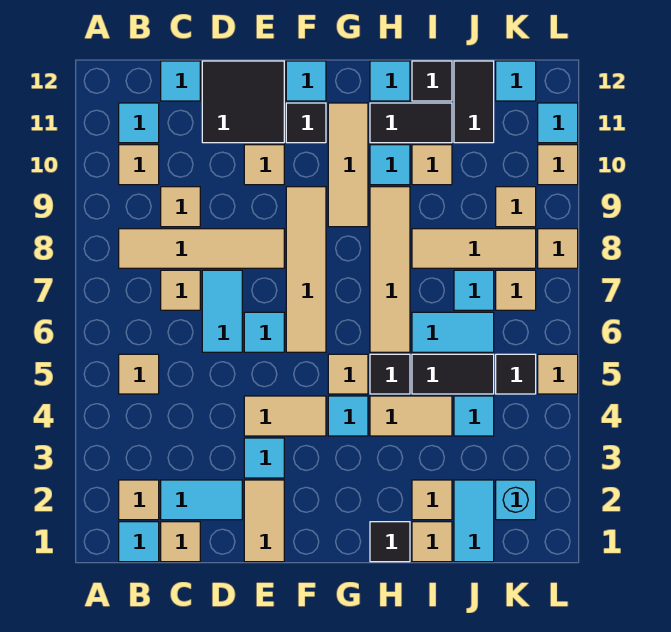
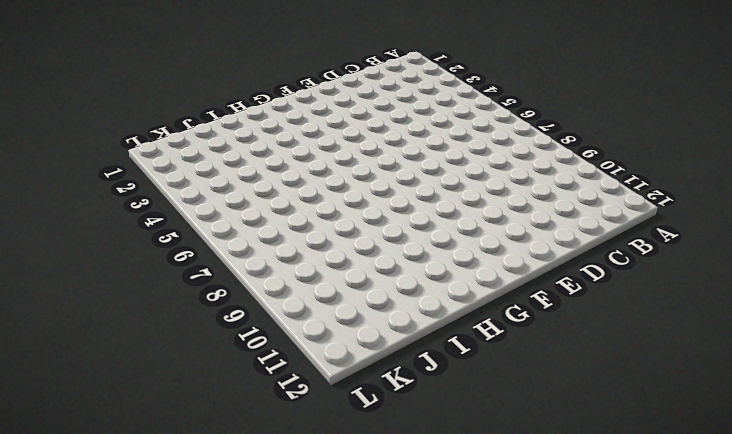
none -> cyan tile B1 level 1
none -> tan tile B2 level 1
none -> tan tile B5 level 1
none -> tan tile B8:E8 level 1

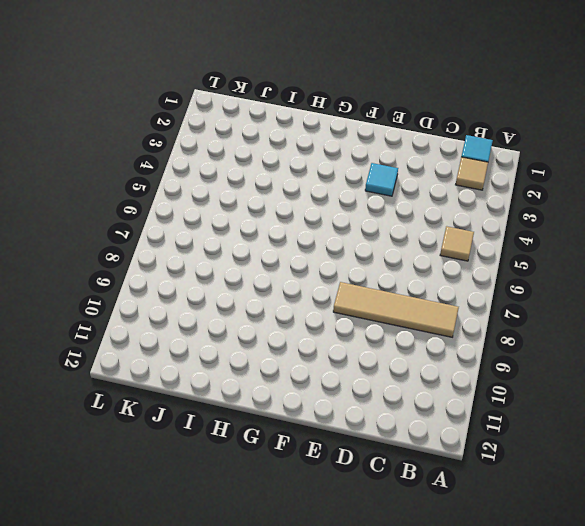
none -> tan tile B10 level 1
none -> cyan tile B11 level 1
none -> tan tile C1 level 1
none -> cyan tile C2:D2 level 1

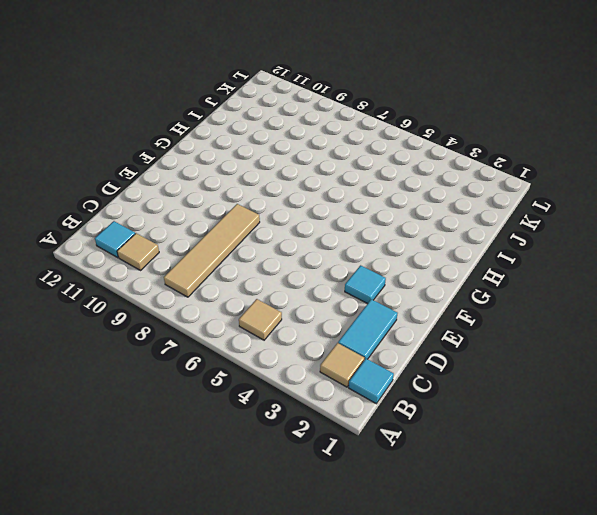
none -> tan tile C1 level 1
none -> tan tile C7 level 1
none -> tan tile C9 level 1
none -> cyan tile C12 level 1

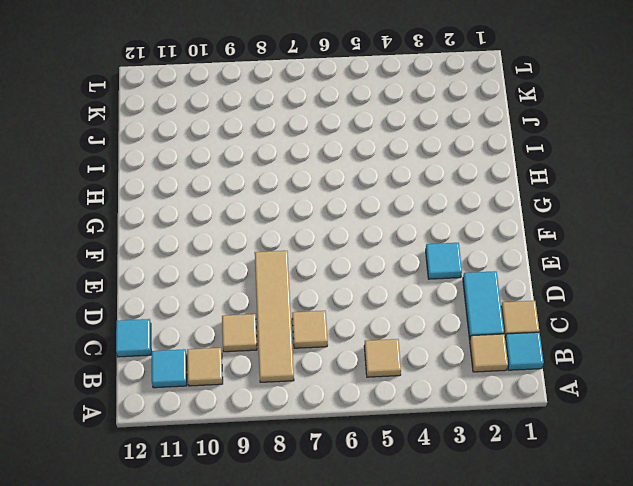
none -> cyan tile D6:D7 level 1
none -> black tile D11:E12 level 1
none -> tan tile E1:E2 level 1
none -> tan tile E4:F4 level 1

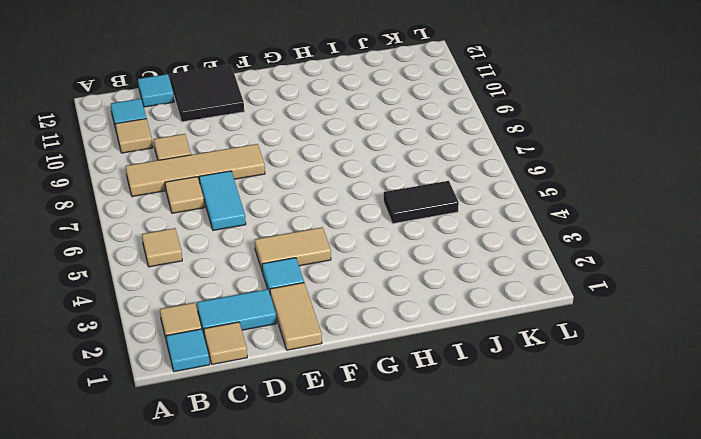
none -> cyan tile E6 level 1
none -> tan tile E10 level 1
none -> tan tile F6:F9 level 1
none -> black tile F11 level 1

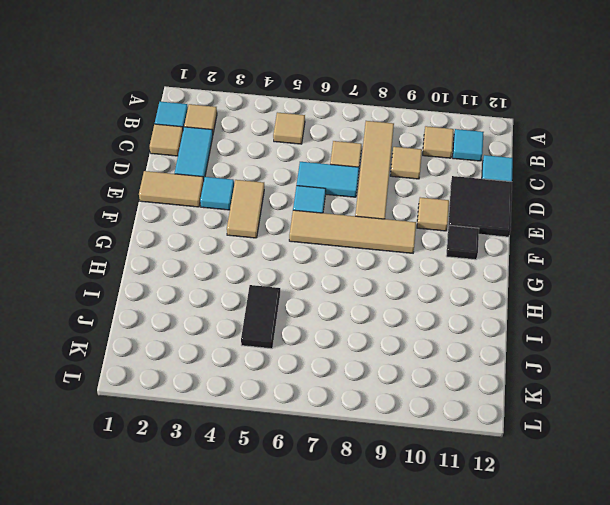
none -> cyan tile F12 level 1
none -> cyan tile G4 level 1
none -> tan tile G5 level 1
none -> tan tile G9:G11 level 1

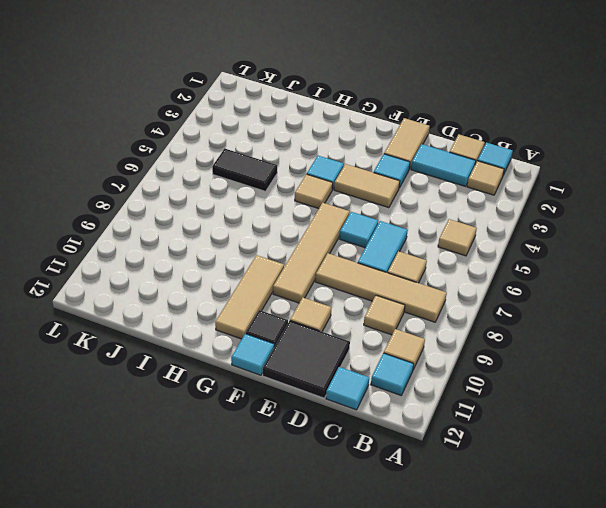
none -> black tile H1 level 1
none -> tan tile H4:I4 level 1
none -> black tile H5 level 1
none -> tan tile H6:H9 level 1

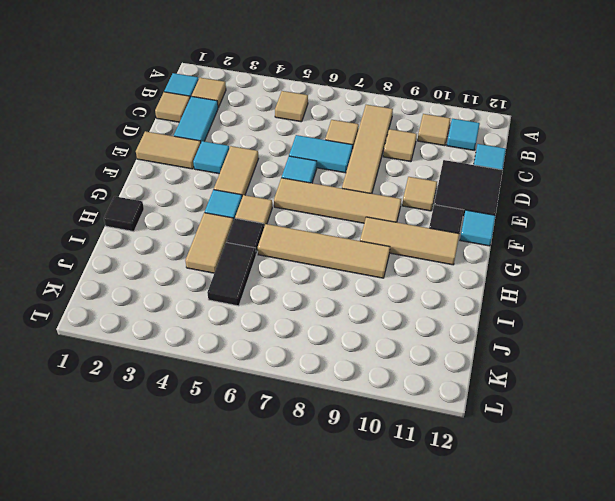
none -> cyan tile H10 level 1
none -> black tile H11:I11 level 1
none -> cyan tile H12 level 1
none -> tan tile I1 level 1

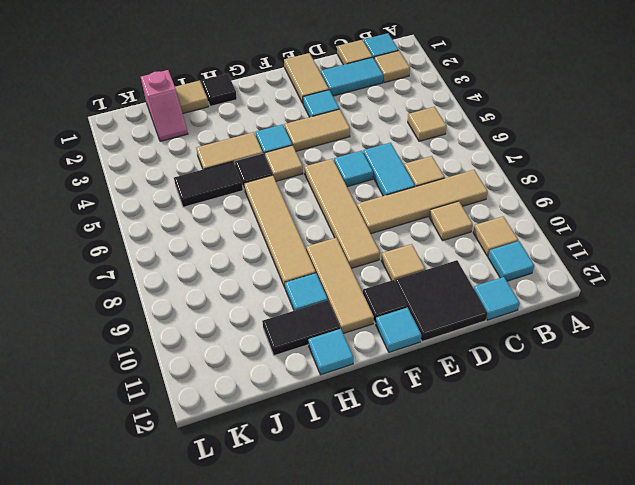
pink slope J1:J2 level 1 top 1 -> cyan tile J1:J2 level 1
none -> tan tile I2 level 1
none -> cyan tile I6:J6 level 1
none -> tan tile I8:K8 level 1
none -> tan tile I10 level 1

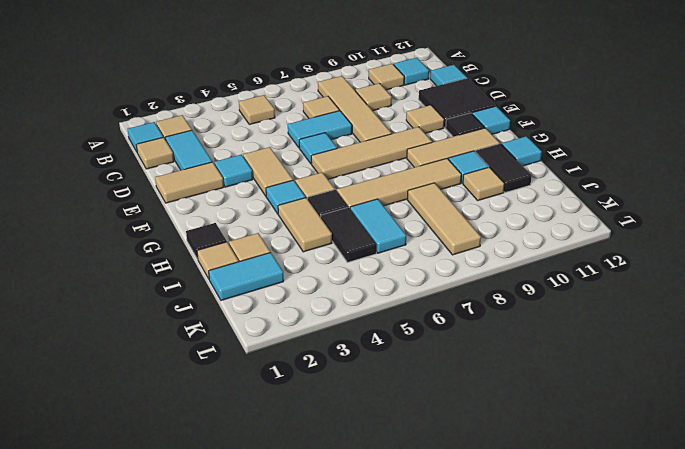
none -> black tile I12 level 1
none -> cyan tile J4 level 1
none -> cyan tile J7 level 1
none -> black tile J11:J12 level 1

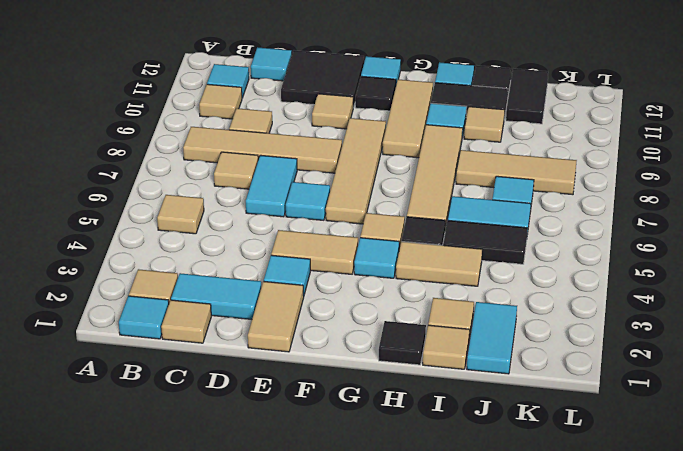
none -> cyan tile J4 level 1
none -> cyan brick K2 level 1
none -> black tile K5 level 1
none -> tan tile K7 level 1

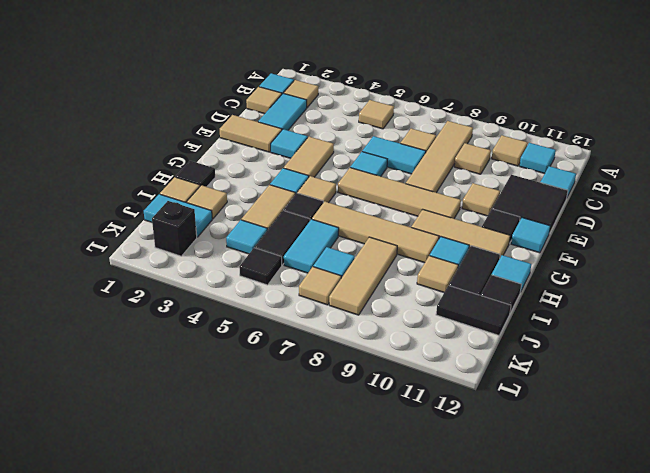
black brick K2 level 1 -> cyan brick K2 level 1
none -> tan tile K9 level 1
none -> cyan tile K12 level 1
none -> tan tile L5 level 1
none -> tan tile L8 level 1

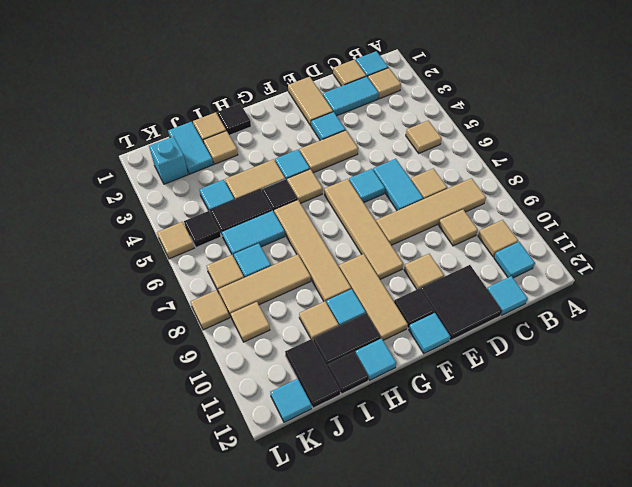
none -> tan tile L10 level 1
none -> cyan tile L11 level 1

